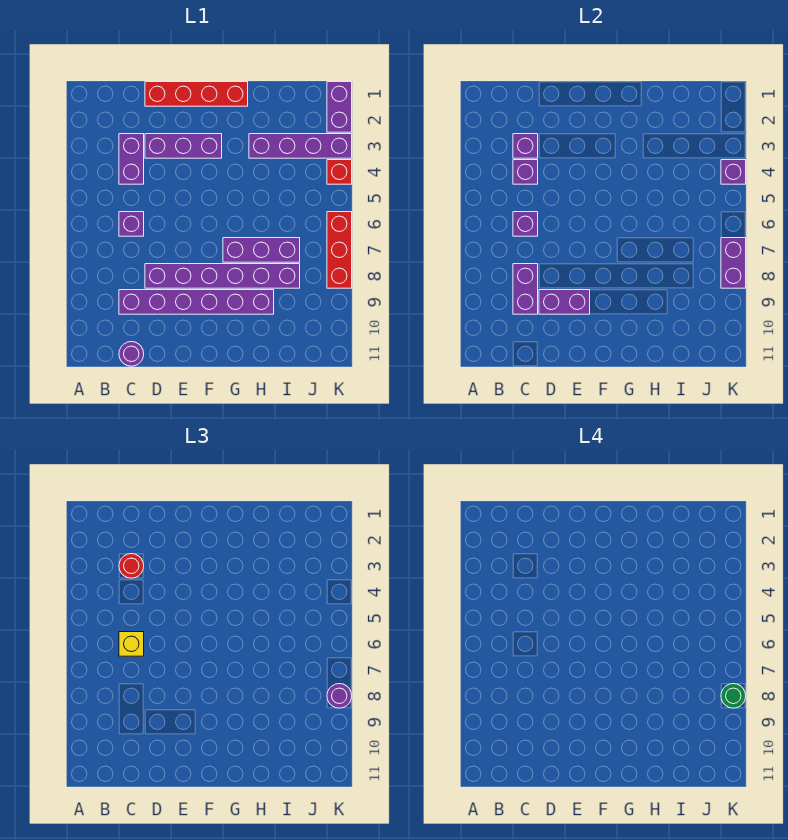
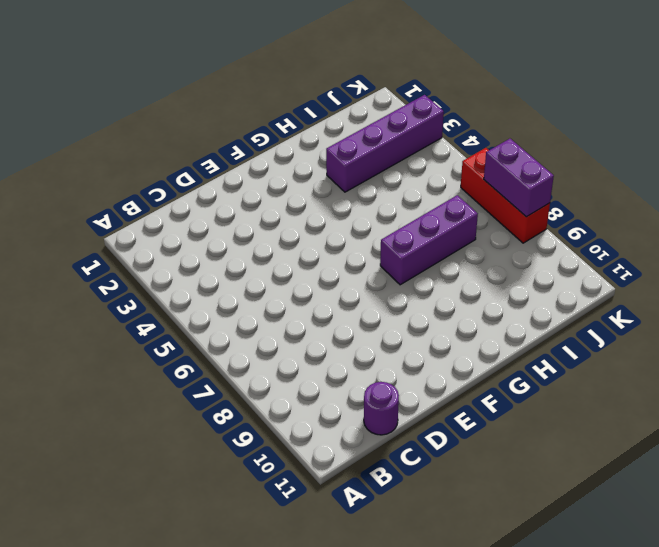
none -> purple brick C3:C4 level 1
none -> purple brick C6 level 1
none -> purple brick C9:H9 level 1

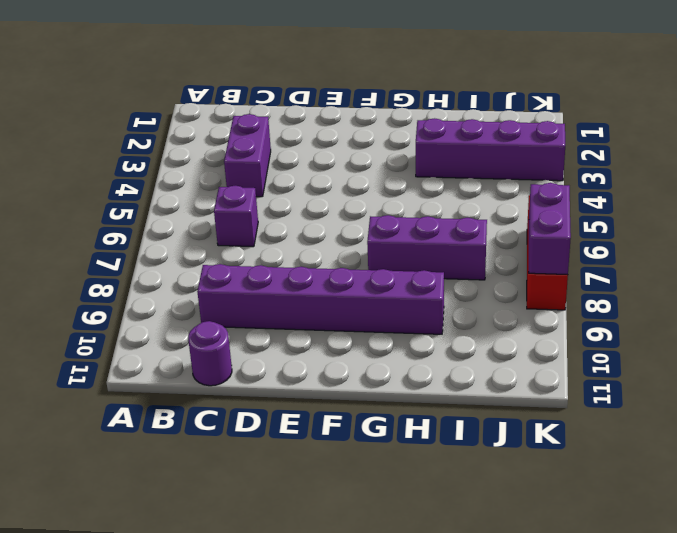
none -> red brick D1:G1 level 1
none -> purple brick D3:F3 level 1
none -> purple brick D8:I8 level 1

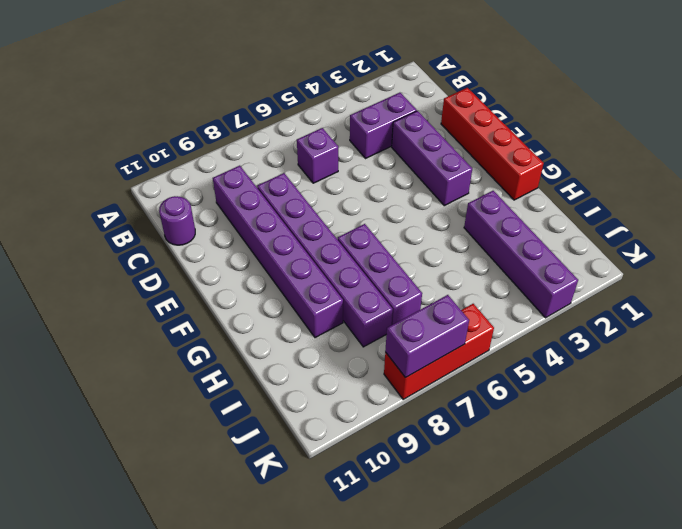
none -> purple brick K1:K2 level 1
none -> red brick K4 level 1
none -> purple brick C3 level 2

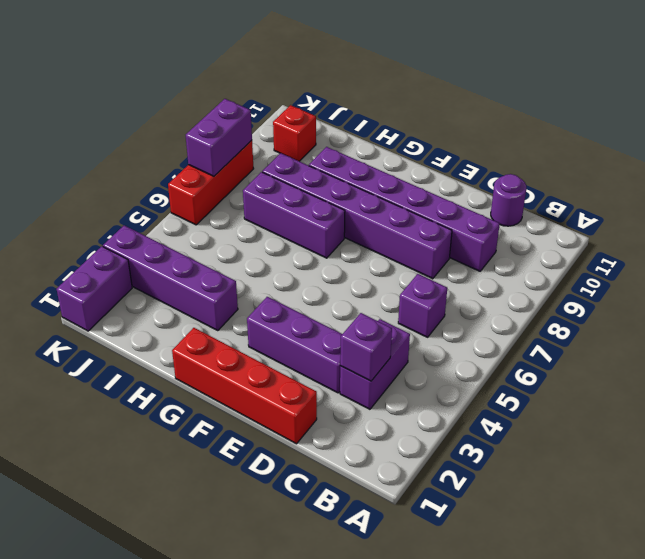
red brick J10 level 1 -> red brick K4 level 1
none -> purple brick C4 level 2
none -> purple brick C6 level 2
none -> purple brick C8:C9 level 2

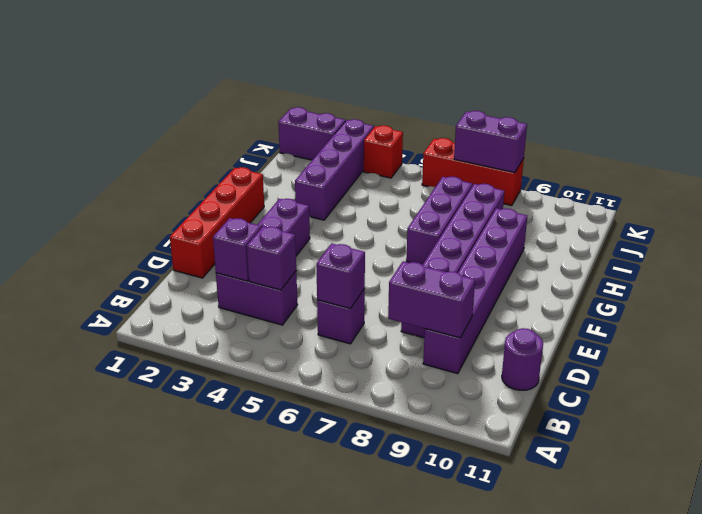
none -> purple brick D9:E9 level 2
none -> purple brick K4 level 2
none -> red round brick C3 level 3

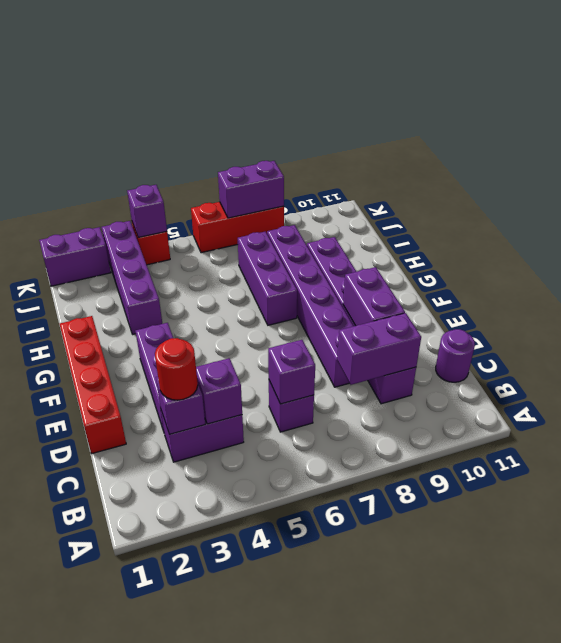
none -> yellow brick C6 level 3
none -> purple round brick K8 level 3
none -> green round brick K8 level 4

